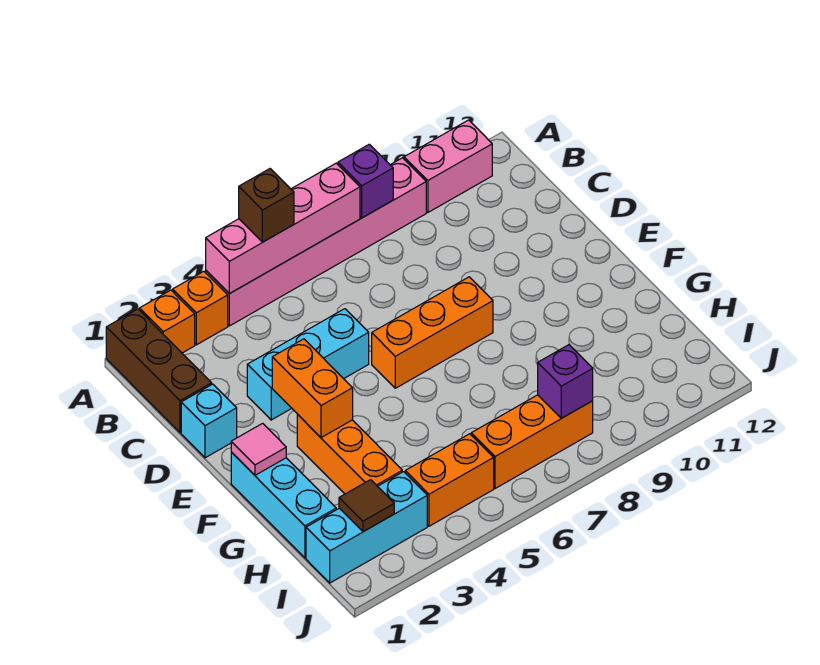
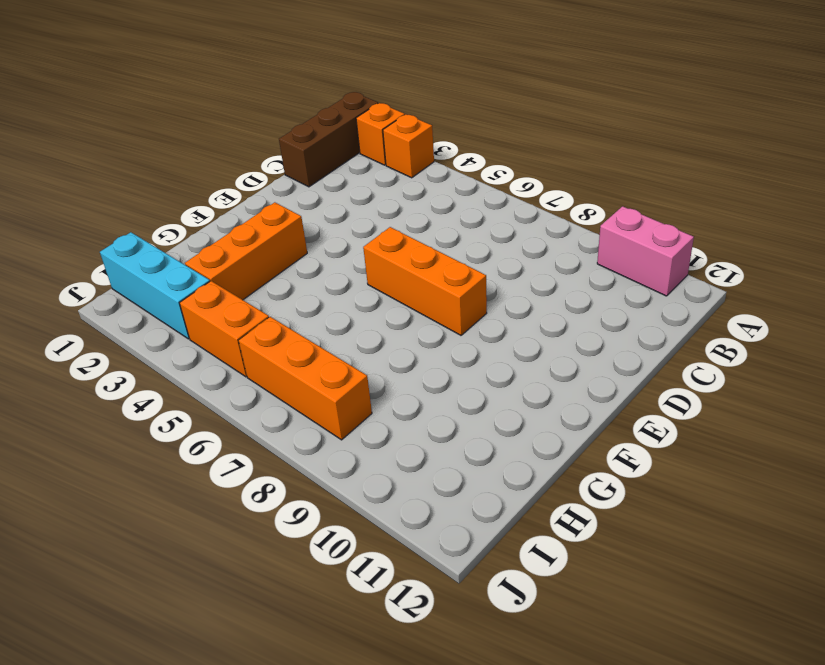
none -> pink brick A4:A9 level 1
none -> cyan brick D1 level 1
none -> cyan brick D3:D5 level 1

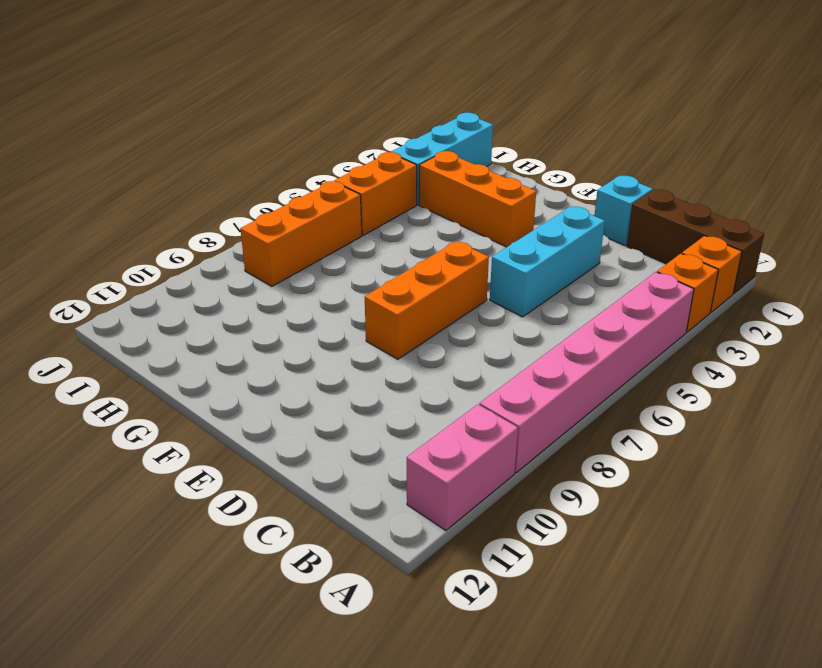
none -> cyan brick F1:H1 level 1
none -> pink brick A4:A7 level 2
none -> purple brick A8 level 2

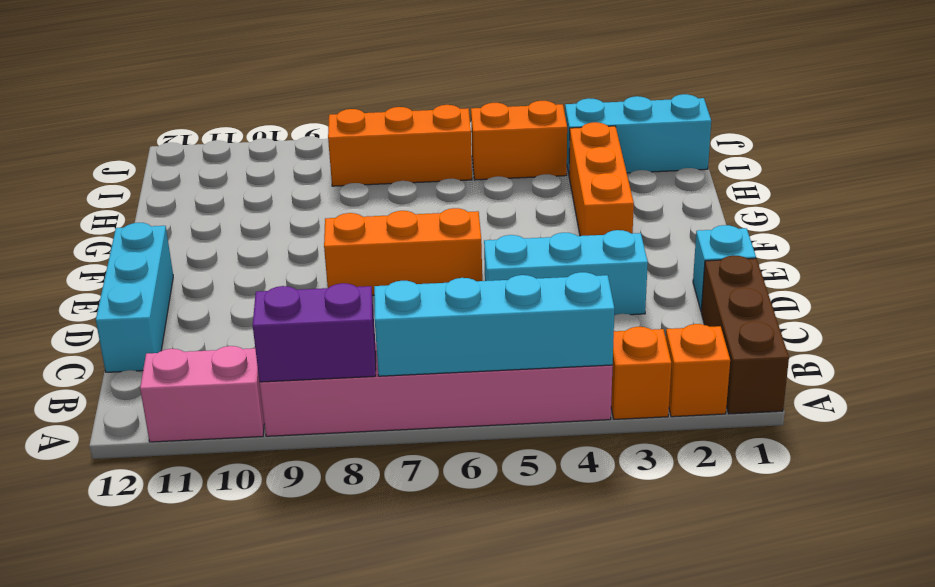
cyan brick A4:A7 level 2 -> pink brick A4:A7 level 2
purple brick A8:A9 level 2 -> purple brick A8 level 2
cyan brick C12:E12 level 1 -> cyan brick F1:H1 level 1
none -> orange brick E3:F3 level 2
none -> pink tile F1 level 2
none -> brown tile I2 level 2

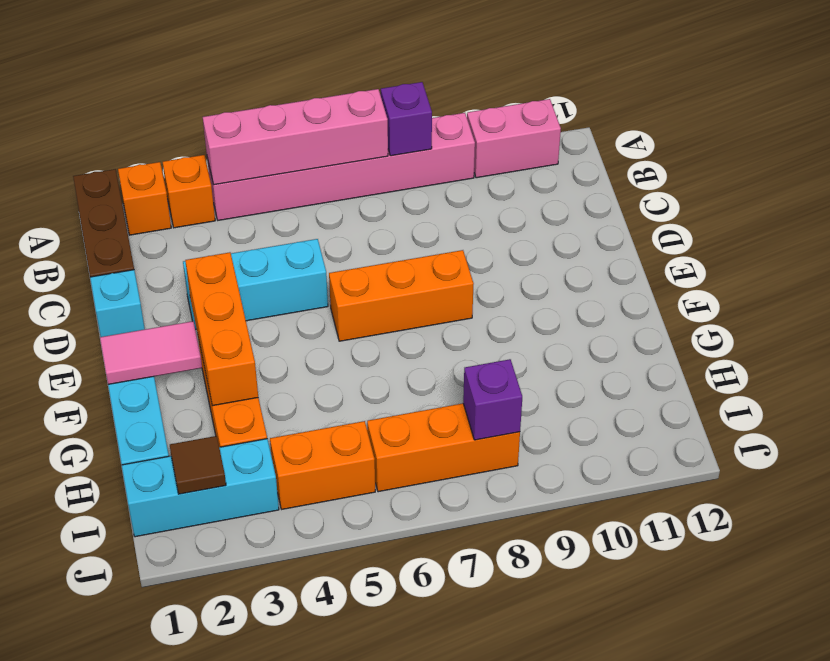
orange brick E3:G3 level 2 -> orange brick E3:F3 level 2
pink tile F1:F2 level 2 -> pink tile F1 level 2
none -> brown brick A5 level 3

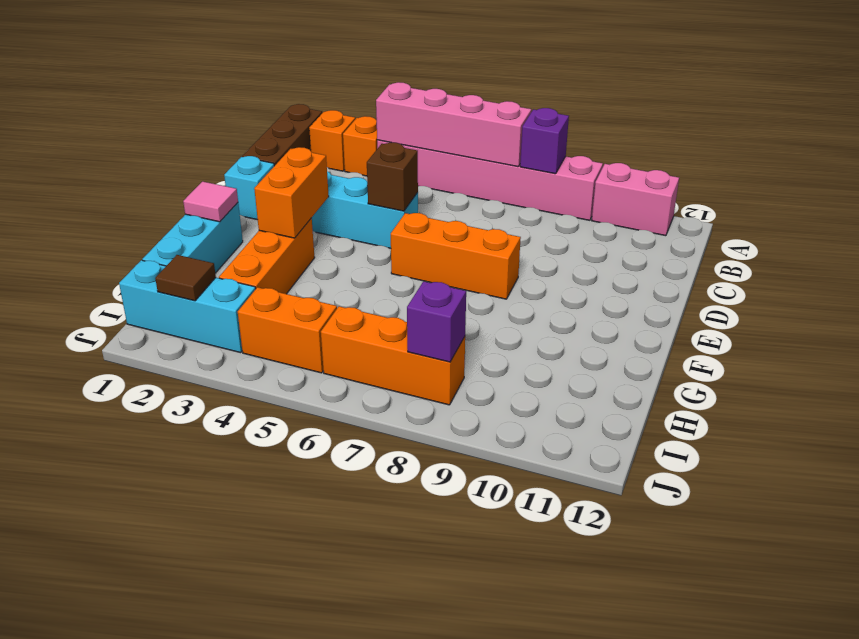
brown brick D5 level 2 -> brown brick A5 level 3

